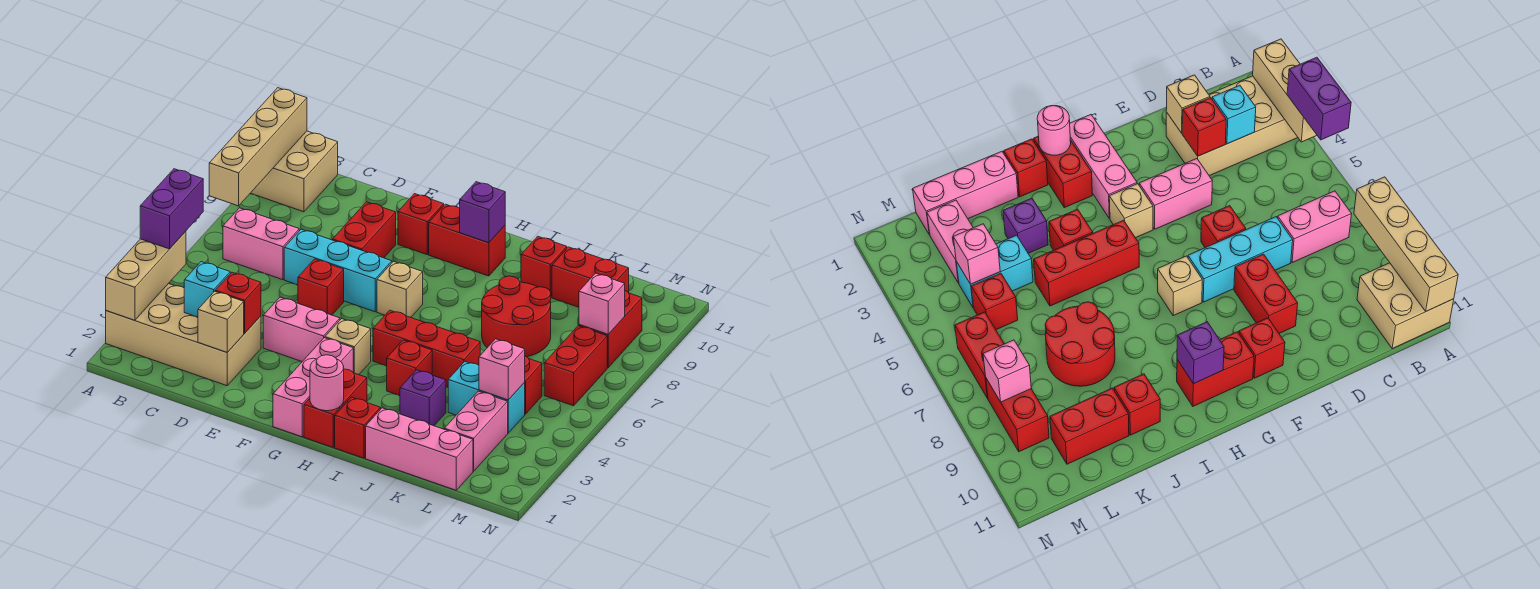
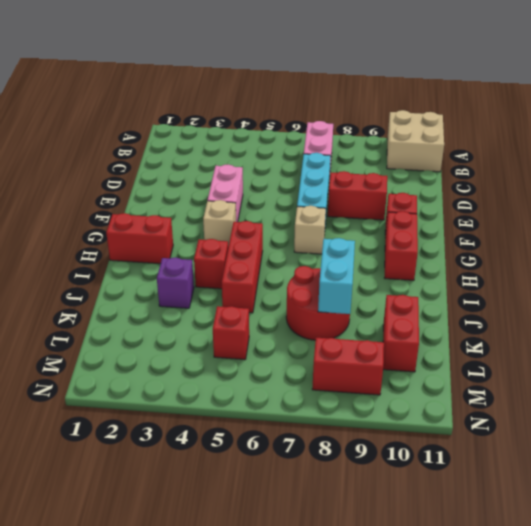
cyan brick J8:K8 level 2 -> cyan brick K4:L4 level 1
none -> tan brick A2:D3 level 1
none -> red brick E6 level 1
none -> pink brick G1:G3 level 1
none -> red brick I1 level 1

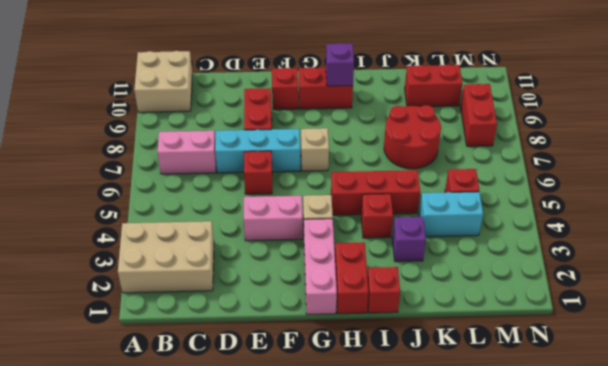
tan brick A2:C3 level 1 -> tan brick A2:D3 level 1
none -> pink brick J1:L1 level 1
none -> red brick J10 level 1
none -> pink brick L2:L3 level 1
none -> red brick M6:M7 level 1

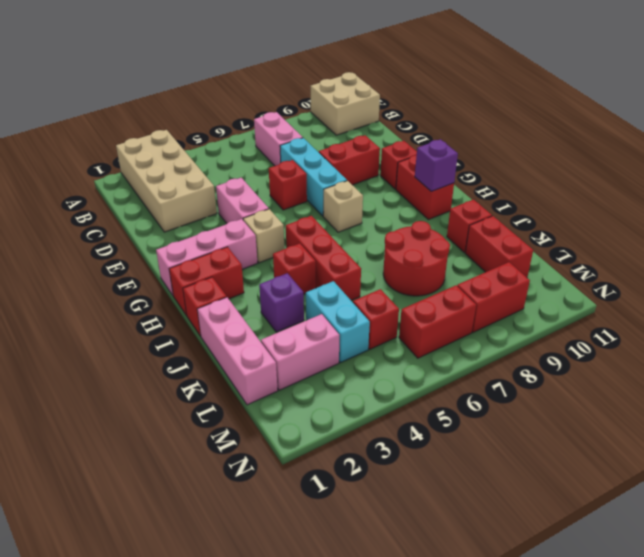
none -> tan brick A2:A4 level 2
none -> tan brick A8:A11 level 2
none -> cyan brick C3 level 2
none -> tan brick D2 level 2

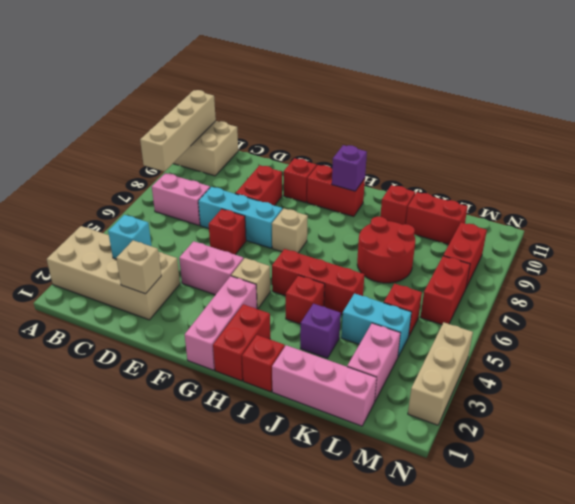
tan brick N2:N4 level 1 -> tan brick A2:A4 level 2
none -> red brick D3 level 2
none -> pink round brick H1 level 2
none -> pink brick L4 level 2
none -> pink brick M8 level 2

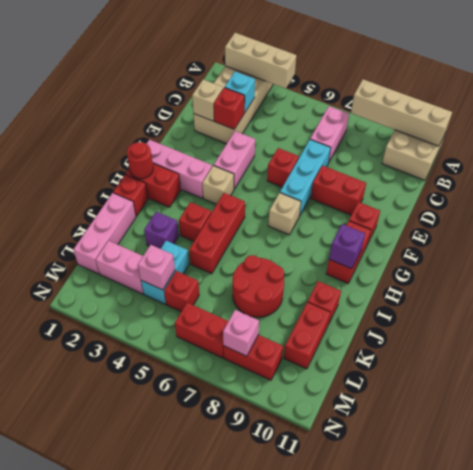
red round brick H1 level 2 -> pink round brick H1 level 2
none -> purple brick A4:A5 level 3

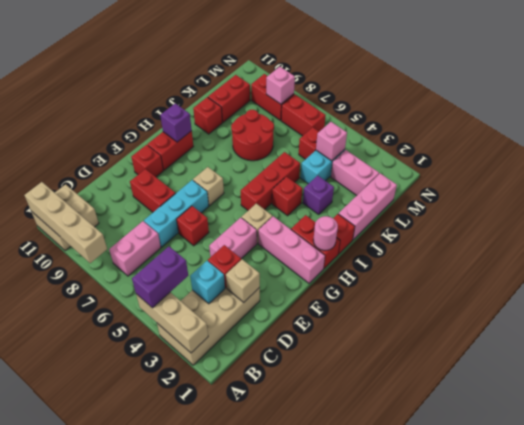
purple brick A4:B4 level 3 -> purple brick A4:A5 level 3

